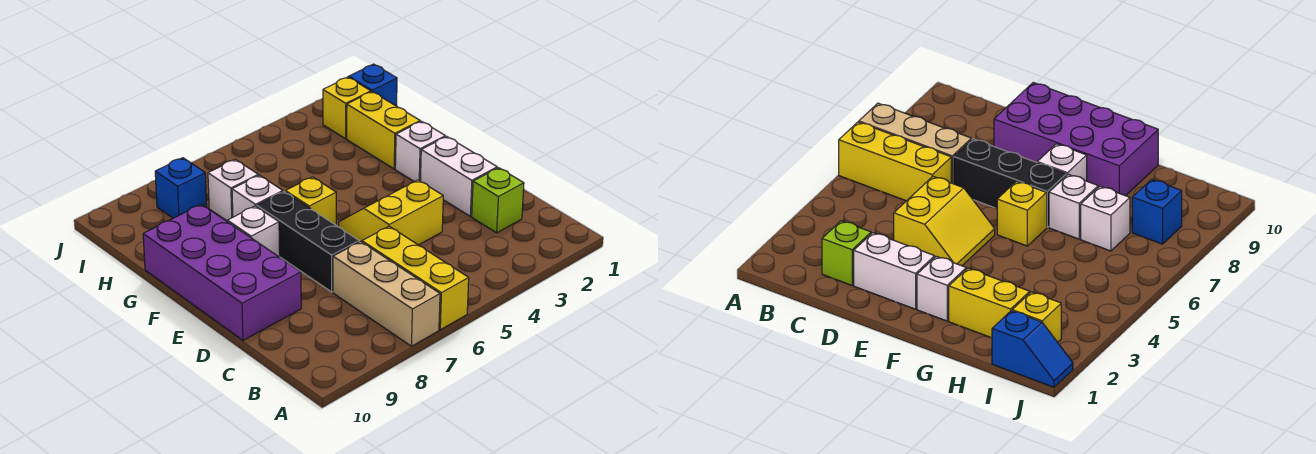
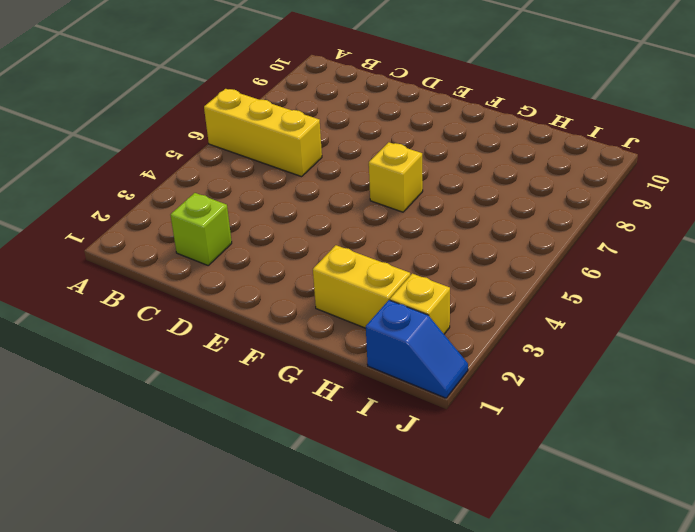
none -> tan brick A7:C7 level 1
none -> white brick D2:E2 level 1
none -> yellow slope D4:E5 level 1 top D

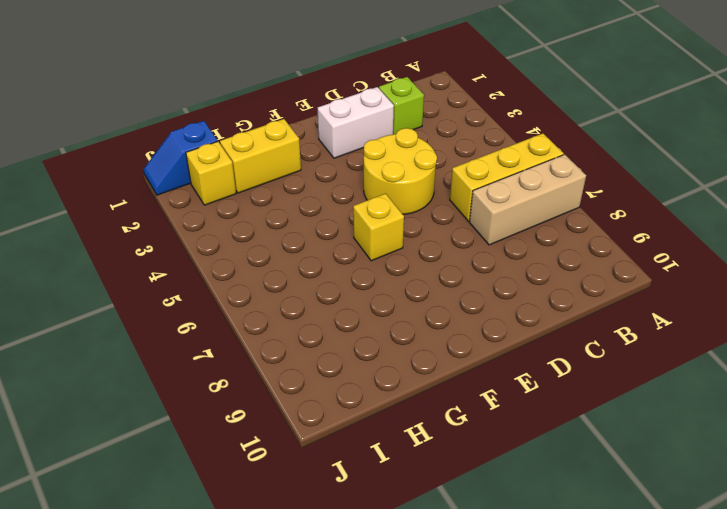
yellow round brick D4:E5 level 1 -> yellow slope D4:E5 level 1 top D
none -> black brick D7:F7 level 1
none -> purple brick D9:G10 level 1
none -> white brick F2 level 1

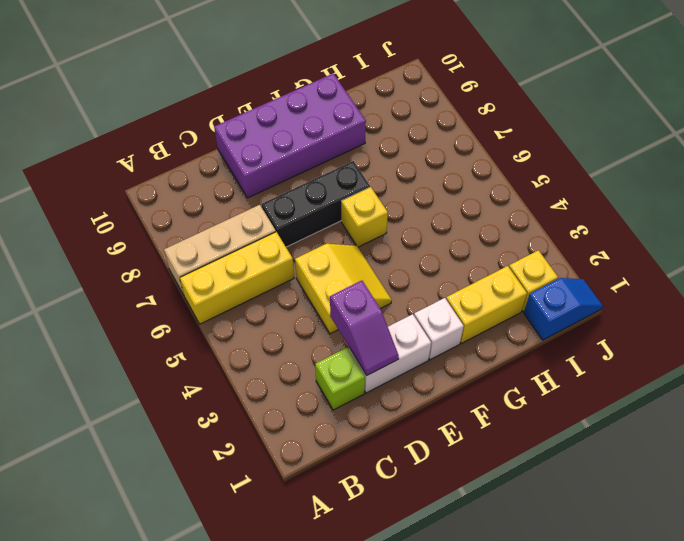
purple slope D2:D3 level 2 top 3 -> none
none -> white brick F8 level 1
none -> white brick G7 level 1
none -> white brick H7 level 1

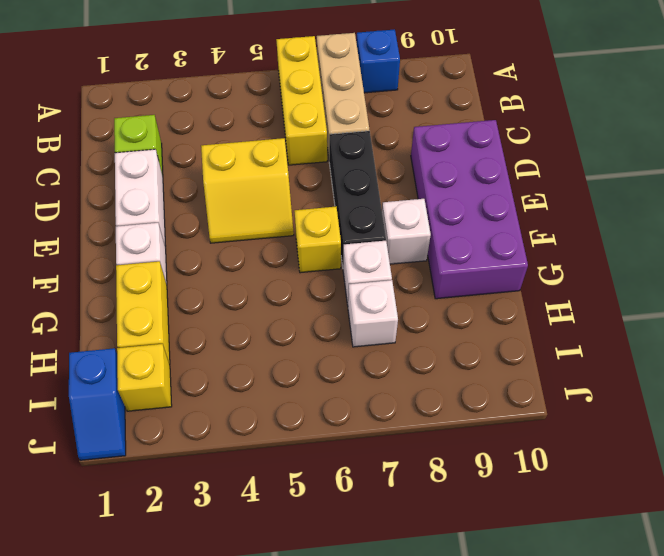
blue brick A8 level 1 -> blue brick I8 level 1

